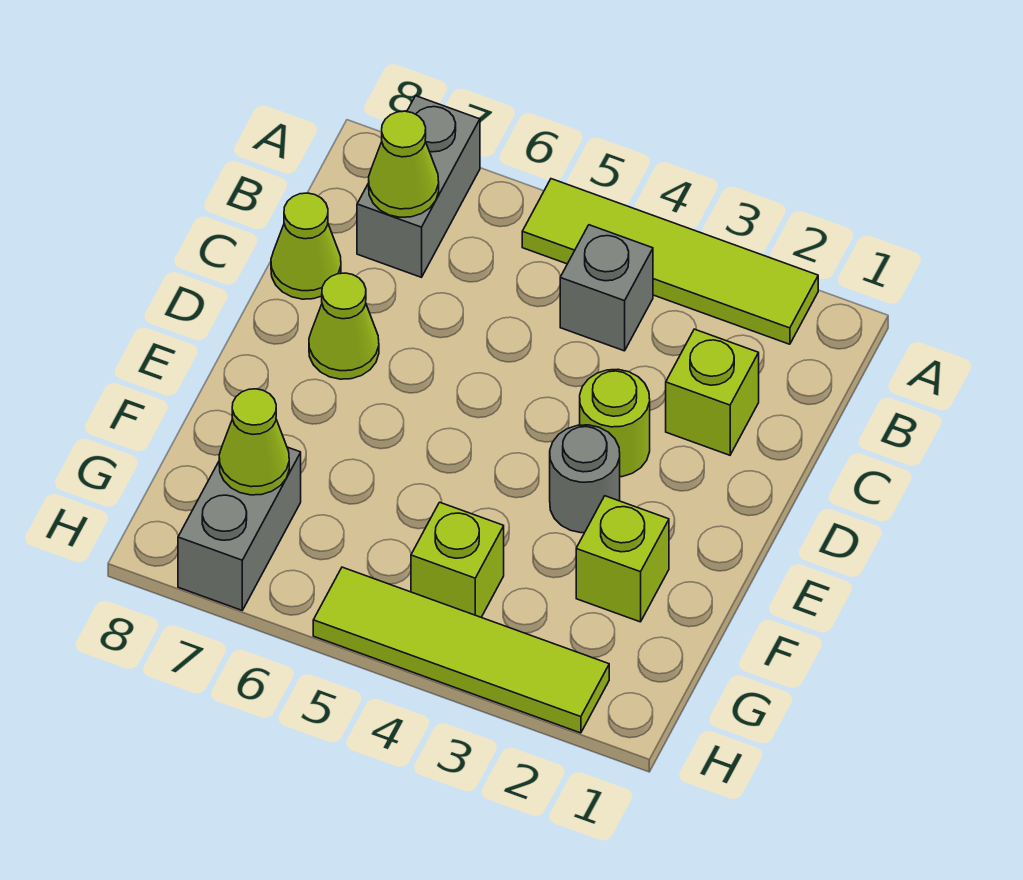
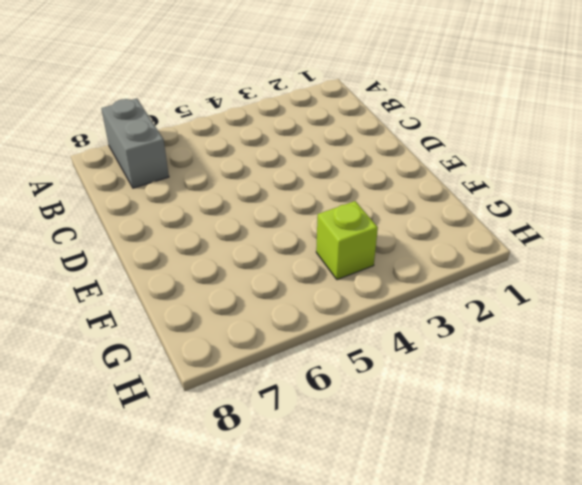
none -> lime tile A2:A5 level 1
none -> grey brick B4 level 1
none -> lime brick C2 level 1

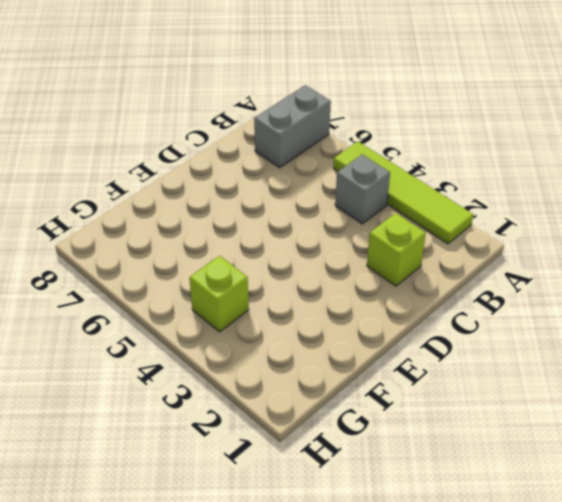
none -> lime cone C8 level 1
none -> lime round brick D3 level 1
none -> lime cone D7 level 1

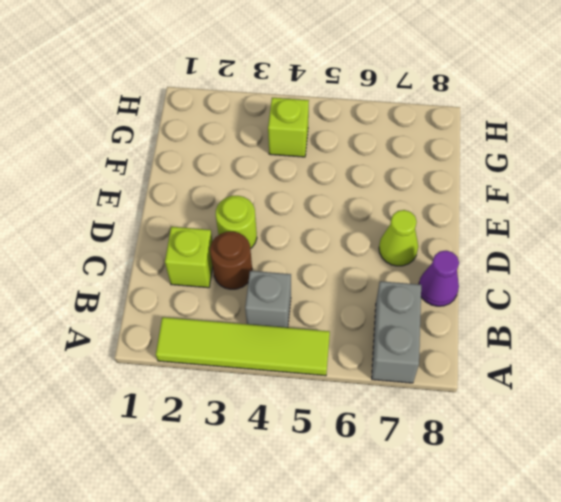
brown round brick C3 level 1 -> none
purple cone C8 level 1 -> lime cone C8 level 1
none -> grey round brick E3 level 1
none -> lime brick F2 level 1
none -> grey brick G7:H7 level 1

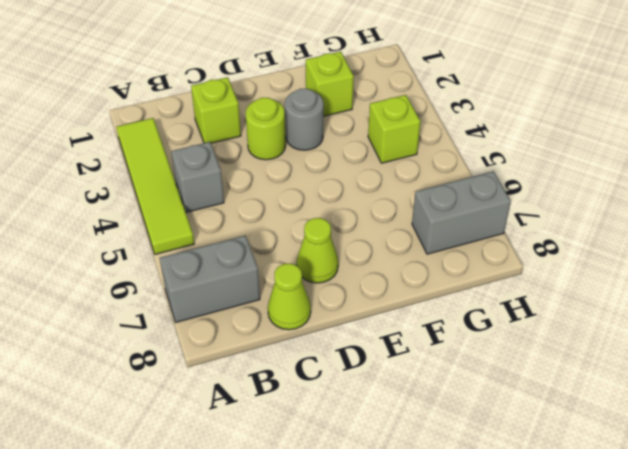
none -> lime tile H2:H5 level 1
none -> lime cone B7 level 2
none -> lime cone G7 level 2

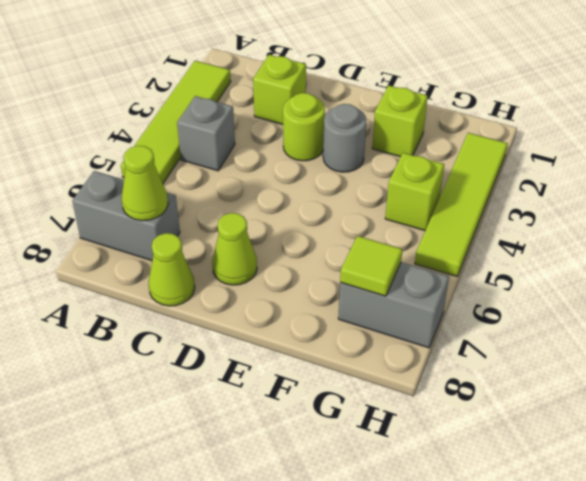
lime tile G7 level 2 -> lime cone G7 level 2

